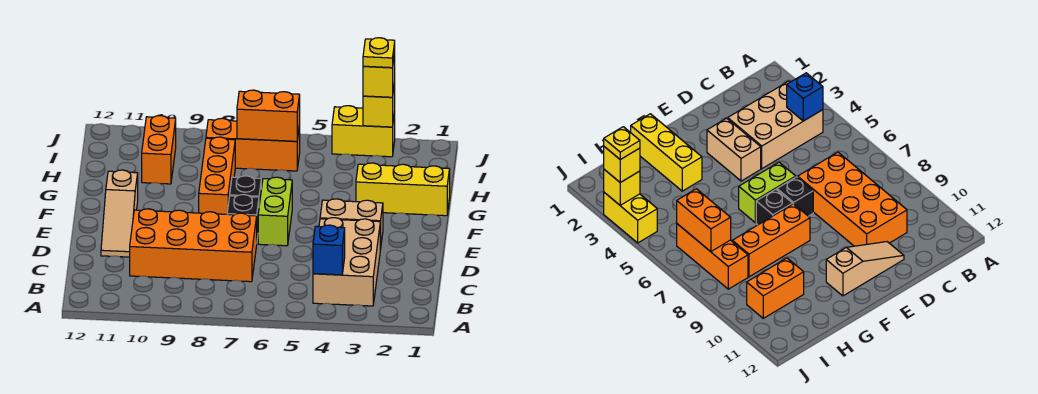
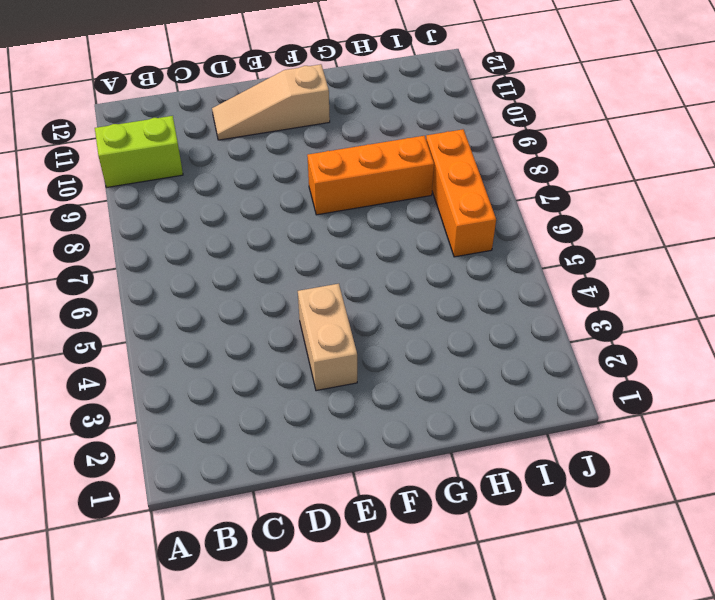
lime brick A10:B10 level 1 -> lime brick E6:F6 level 1
none -> tan brick B3:D4 level 1
none -> orange brick C7:D10 level 1
none -> black brick E7 level 1

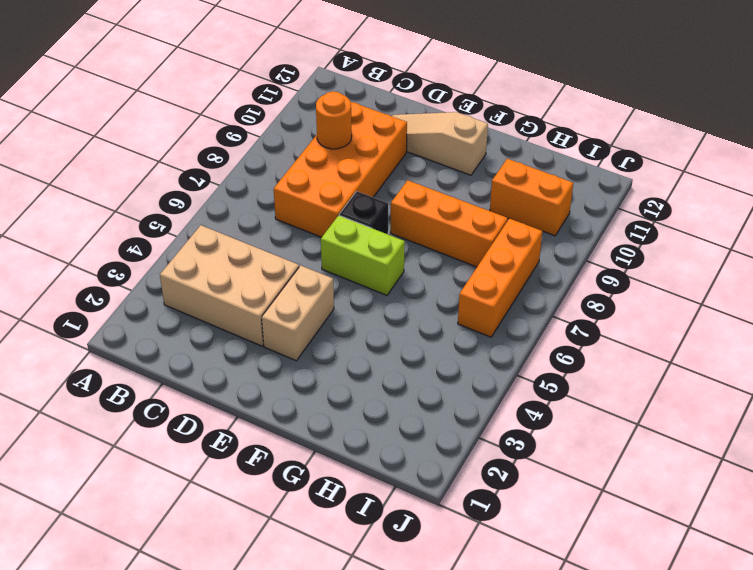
orange round brick C9 level 2 -> none
none -> black brick F7 level 1
none -> yellow brick G1:G3 level 1
none -> yellow brick J3:J4 level 1

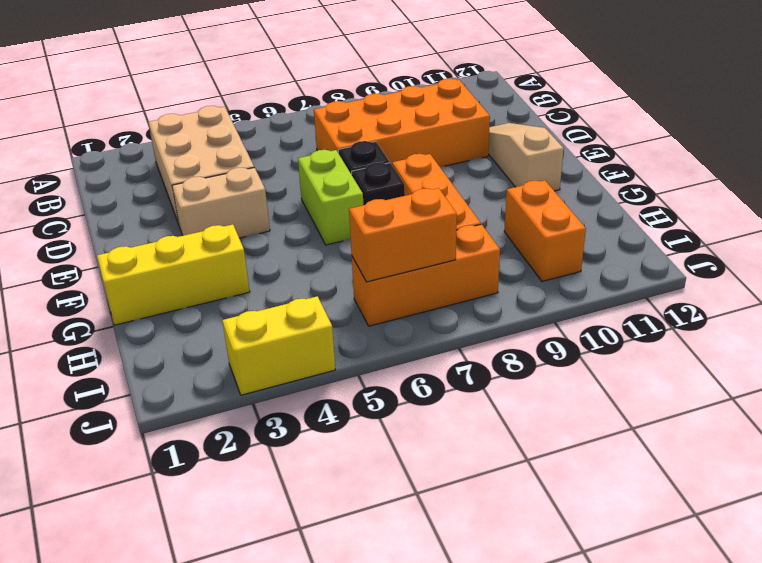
none -> blue brick B4 level 2
none -> yellow brick J3 level 2
none -> yellow brick J3 level 3

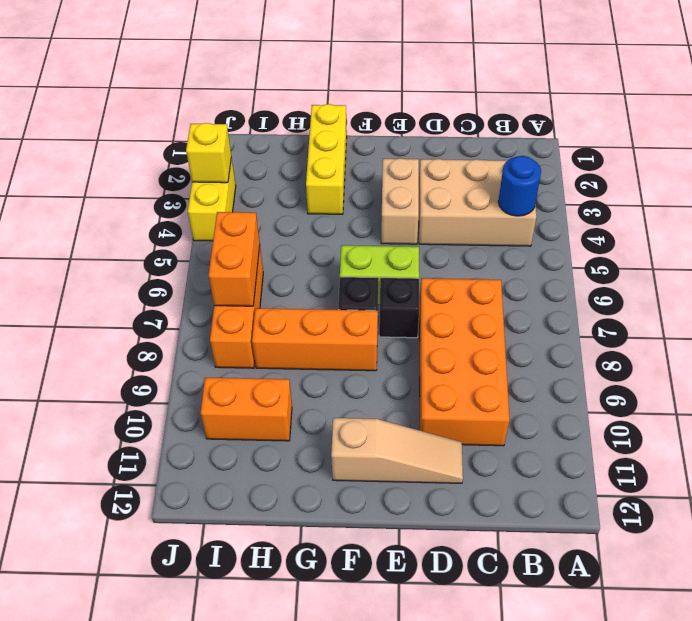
blue round brick B4 level 2 -> blue brick B4 level 2
none -> yellow brick J3 level 3
none -> yellow plate J3 level 4

